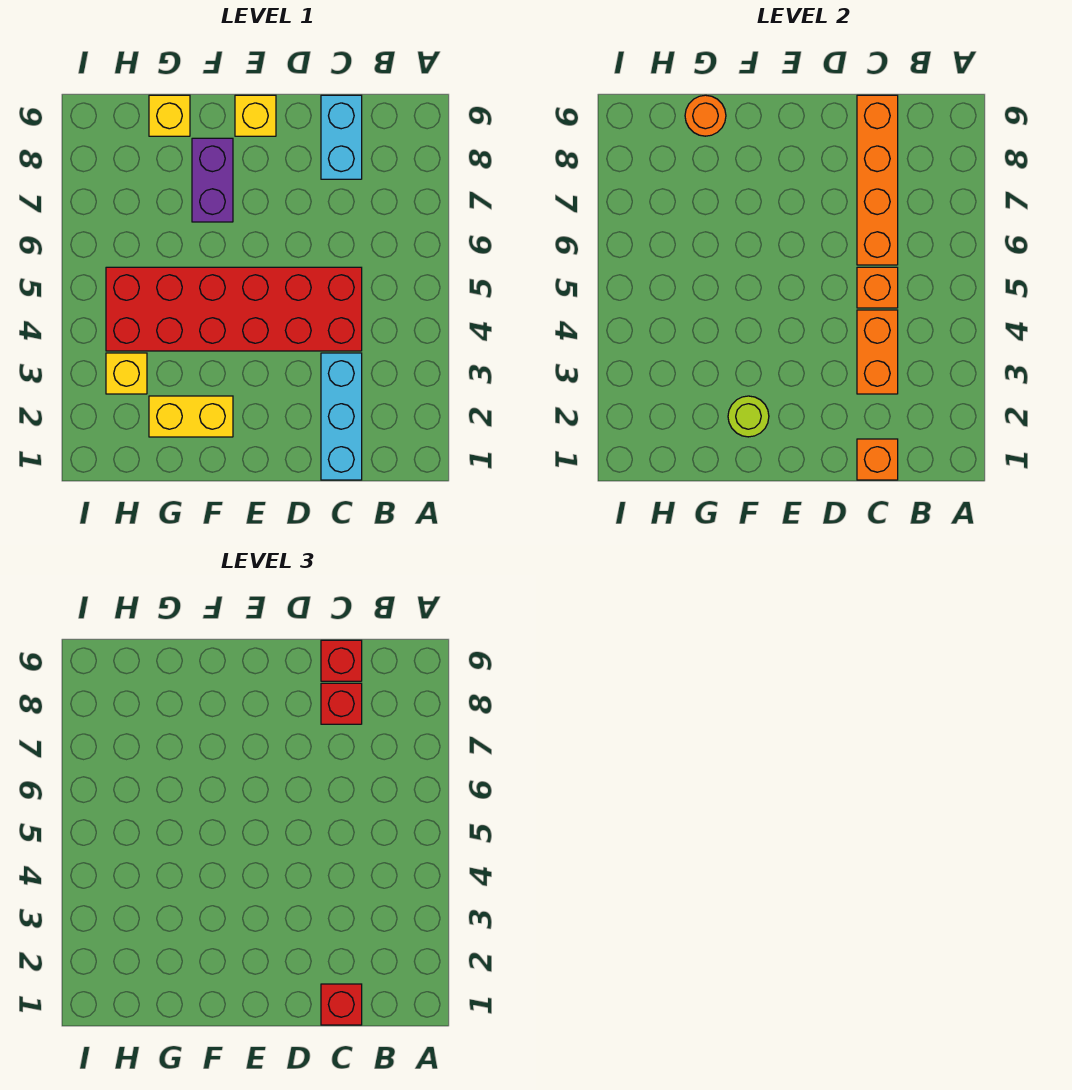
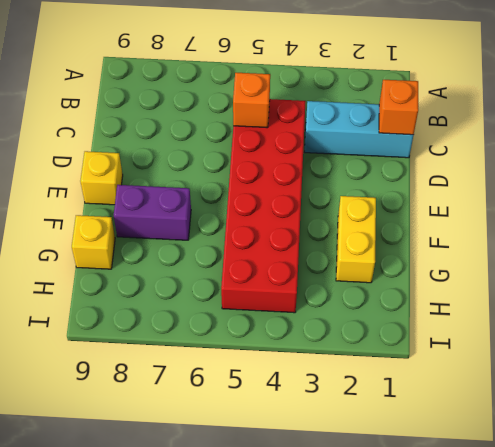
none -> cyan brick C8:C9 level 1
none -> yellow brick H3 level 1
none -> orange brick C3:C4 level 2

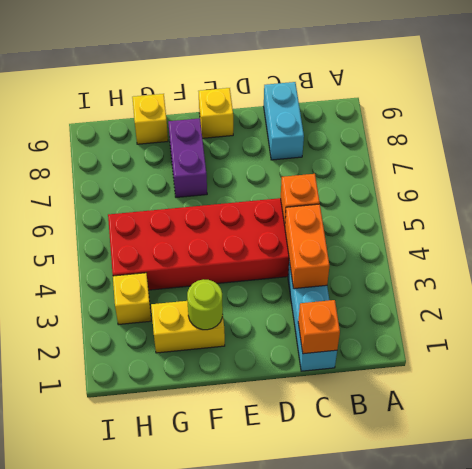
none -> orange brick C6:C9 level 2
none -> orange round brick G9 level 2
none -> red brick C1 level 3

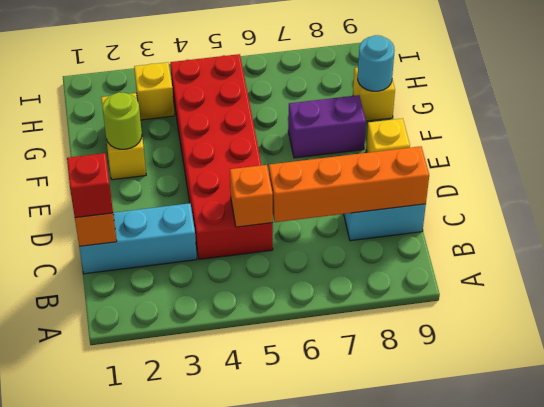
cyan round brick G9 level 2 -> orange round brick G9 level 2
none -> orange brick C3:C4 level 2
none -> red brick C8 level 3
none -> red brick C9 level 3

